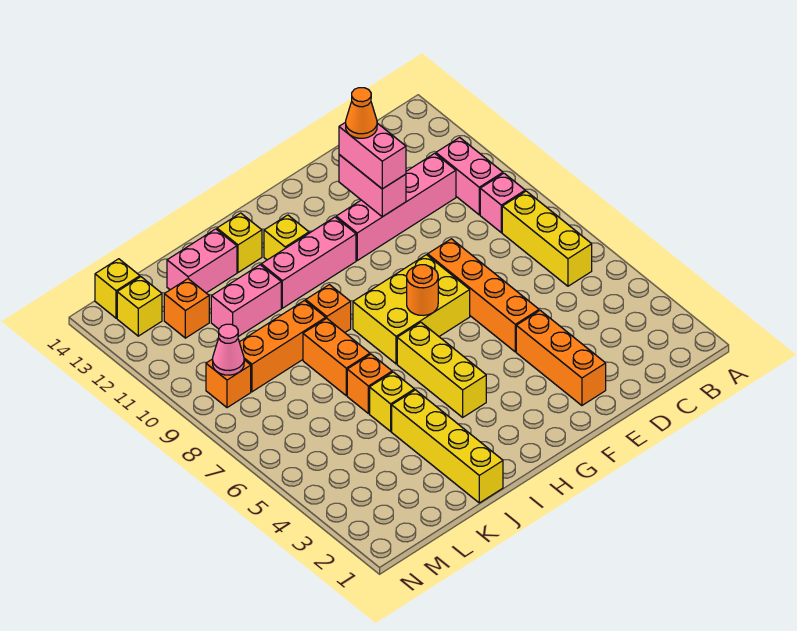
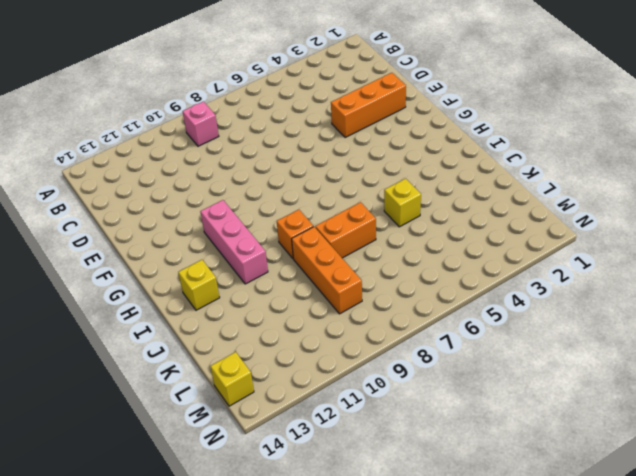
none -> yellow brick B6:B8 level 1
none -> pink brick B10:B11 level 1
none -> pink brick C11:F11 level 1

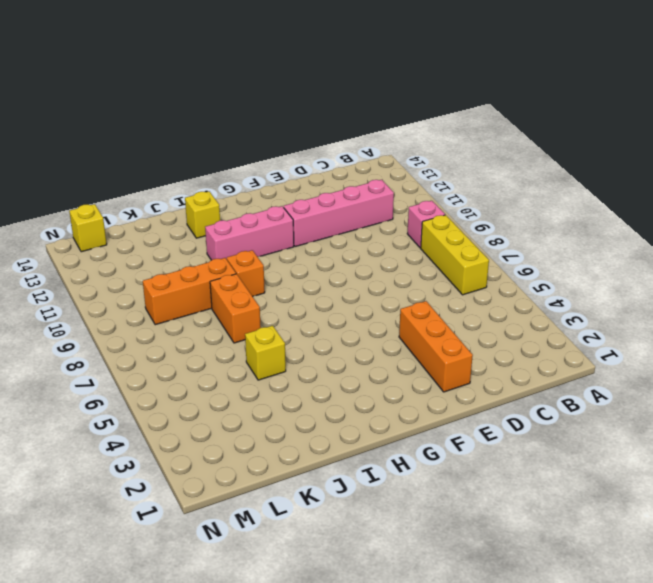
none -> pink brick B10:B11 level 1
none -> orange brick E5:E8 level 1
none -> yellow brick F7:H8 level 1

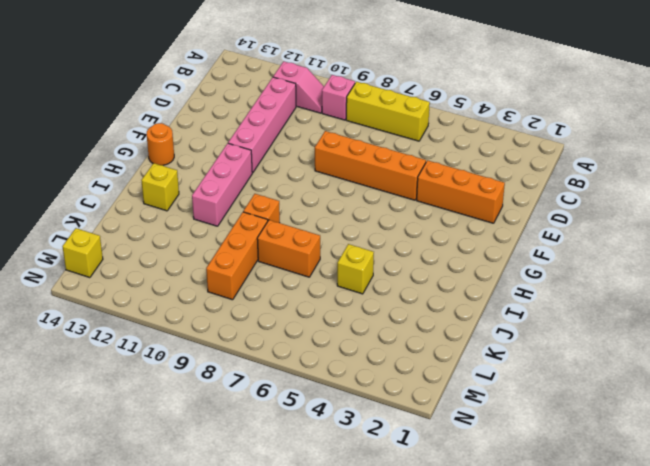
pink slope B10:B11 level 1 top 11 -> pink brick B10:B11 level 1
orange round brick G14 level 1 -> orange round brick G7 level 2
none -> yellow brick F7:H8 level 1
none -> yellow brick H4:H6 level 1
none -> yellow brick H12 level 1

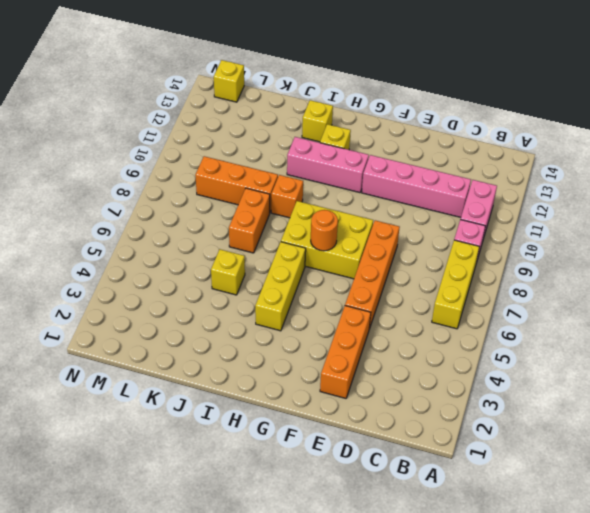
none -> yellow brick J1:J4 level 1
none -> orange brick J6 level 1
none -> pink brick J11:K11 level 1

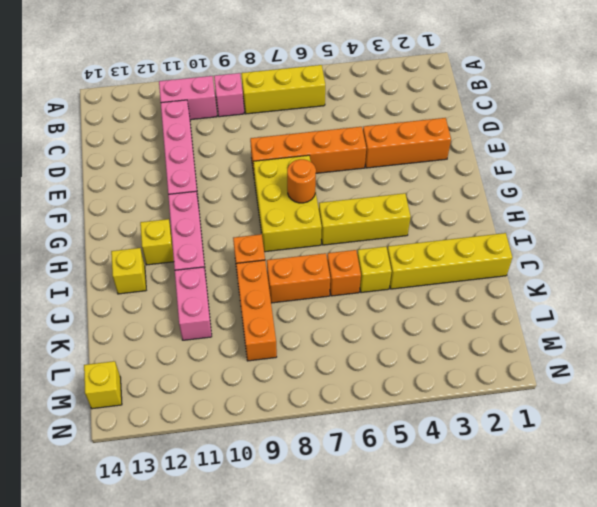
none -> pink brick J13:K13 level 1
none -> orange brick L12 level 1
none -> orange brick M9 level 1

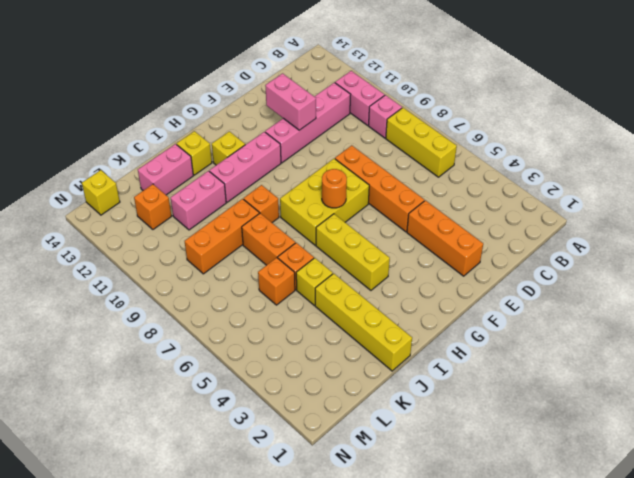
orange brick K6 level 1 -> orange brick M9 level 1
none -> yellow brick M13 level 1
none -> pink cone M9 level 2
none -> pink brick E11:E12 level 3

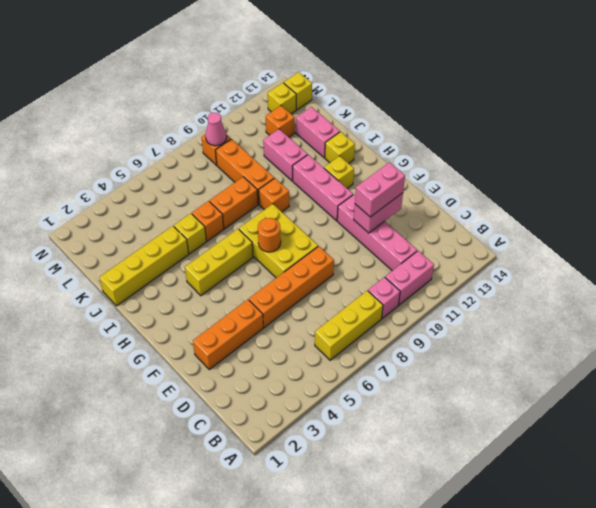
none -> orange cone E12 level 4

